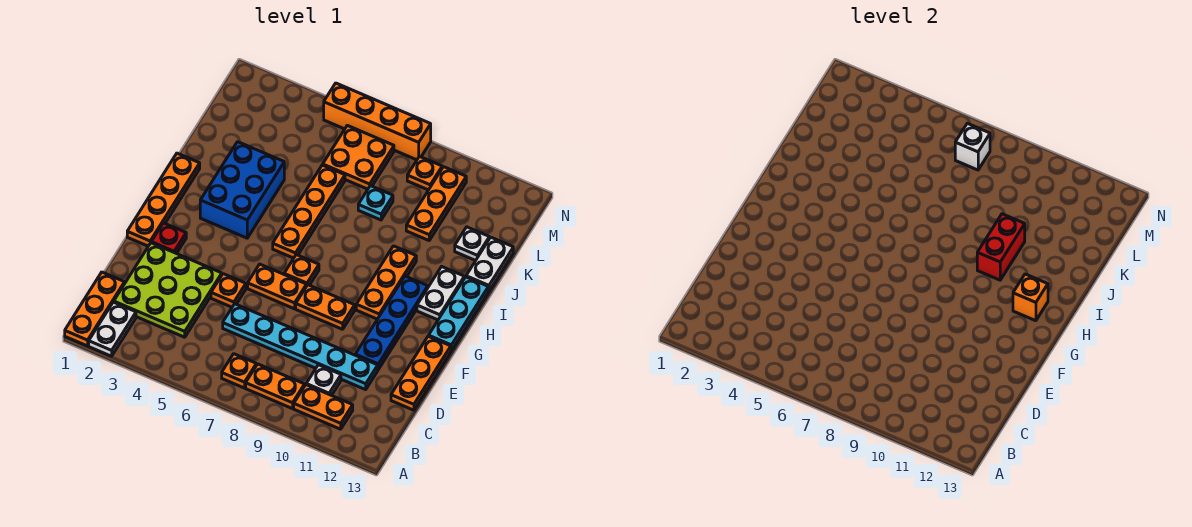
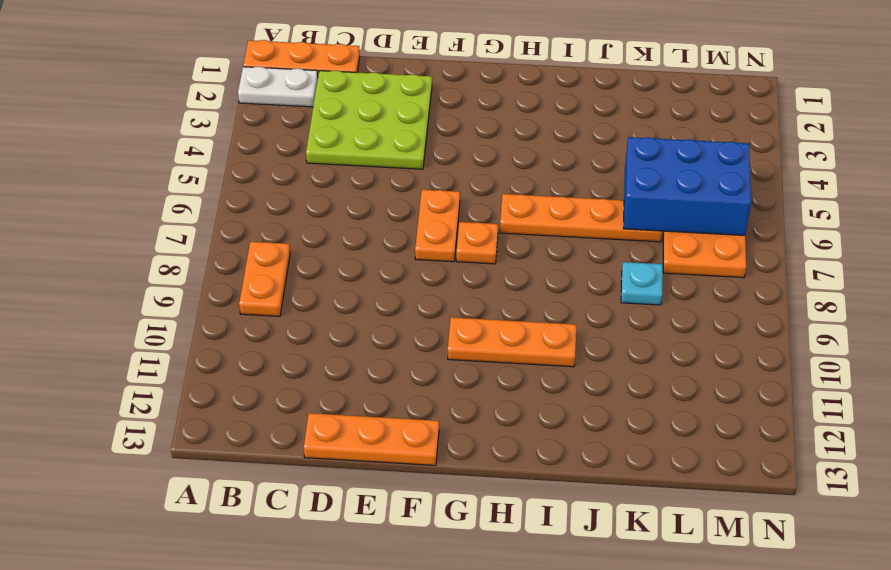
blue brick K5:M6 level 2 -> blue brick H3:J4 level 1
none -> orange plate B7 level 1
none -> orange plate B10:B11 level 1
none -> white plate C10 level 1
none -> cyan plate D6:D11 level 1

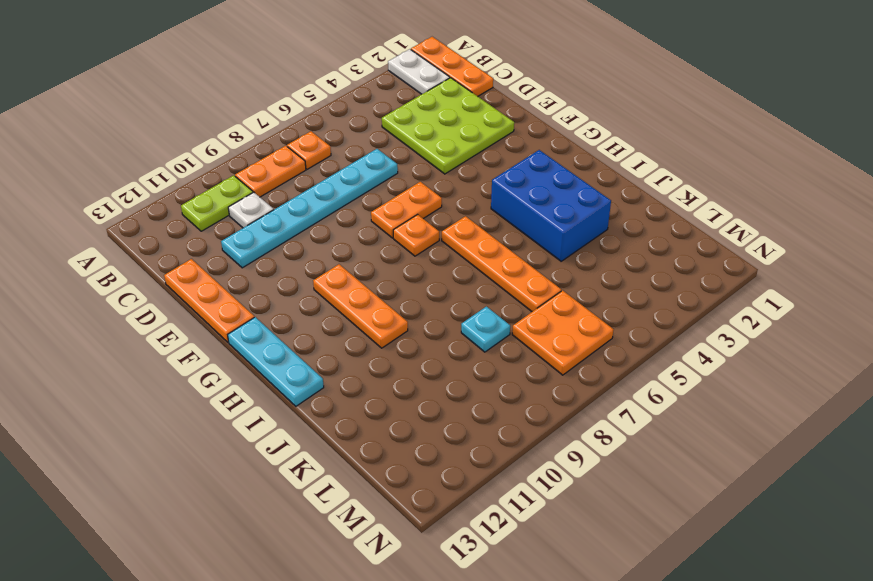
lime plate B10:B11 level 1 -> orange plate B10:B11 level 1
none -> orange plate E5 level 1
none -> blue plate E11:H11 level 1
none -> orange plate F1:I1 level 1
none -> red plate F2 level 1

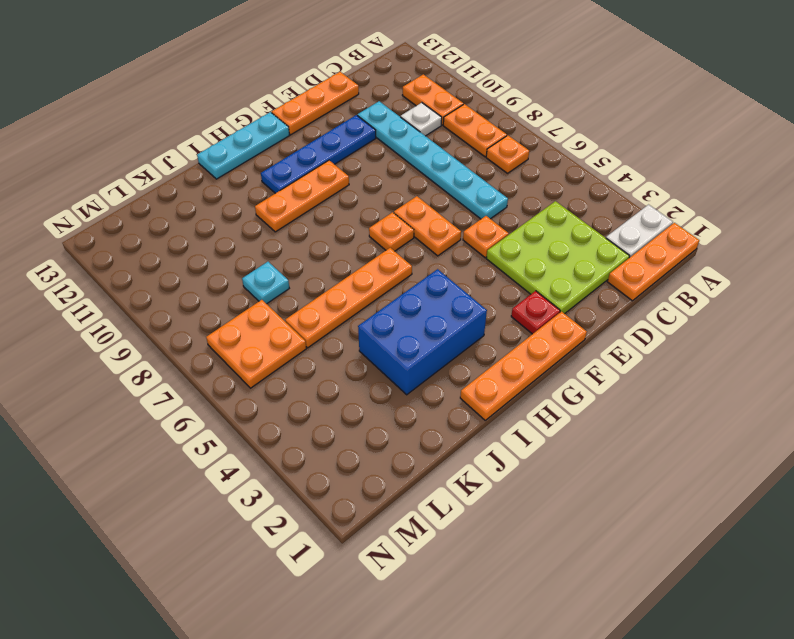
none -> orange plate F8:F9 level 1
none -> white plate H12:I12 level 1
none -> white plate J13:K13 level 1
none -> orange plate K10:M10 level 1

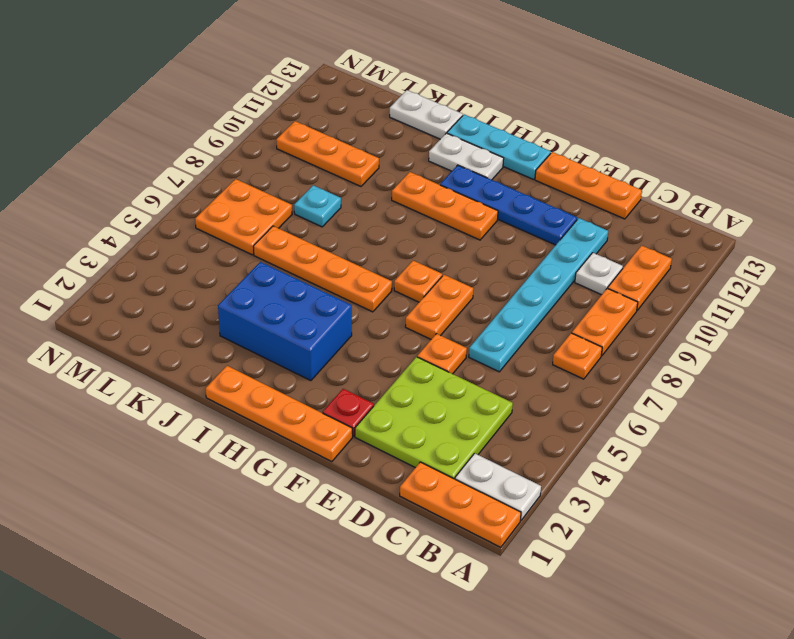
none -> orange plate F8:F9 level 1
none -> white plate K12 level 1
none -> orange plate M9 level 1
none -> orange brick N5:N8 level 1

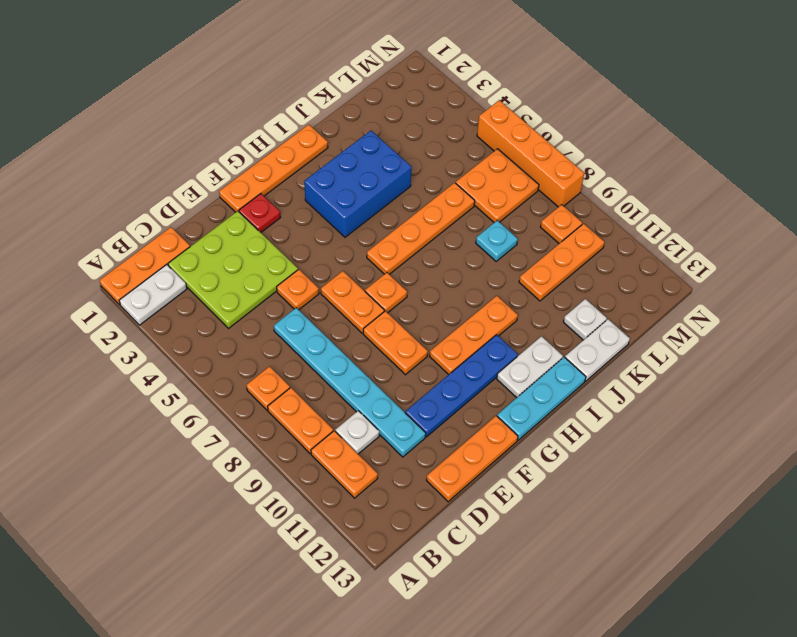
none -> orange brick H12 level 2
none -> red brick I10:J10 level 2
none -> white brick M7 level 2

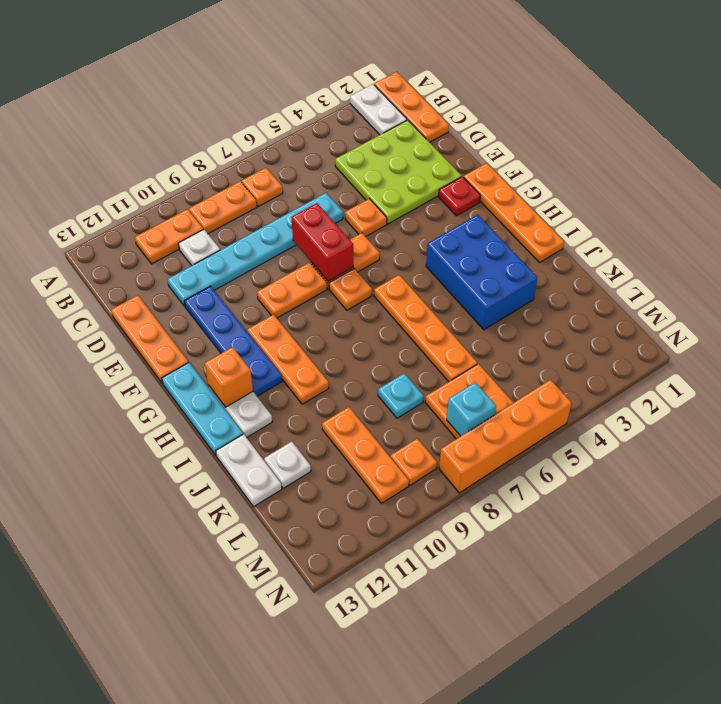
red brick E7:F7 level 2 -> red brick I10:J10 level 2
cyan brick M7 level 2 -> white brick M7 level 2

